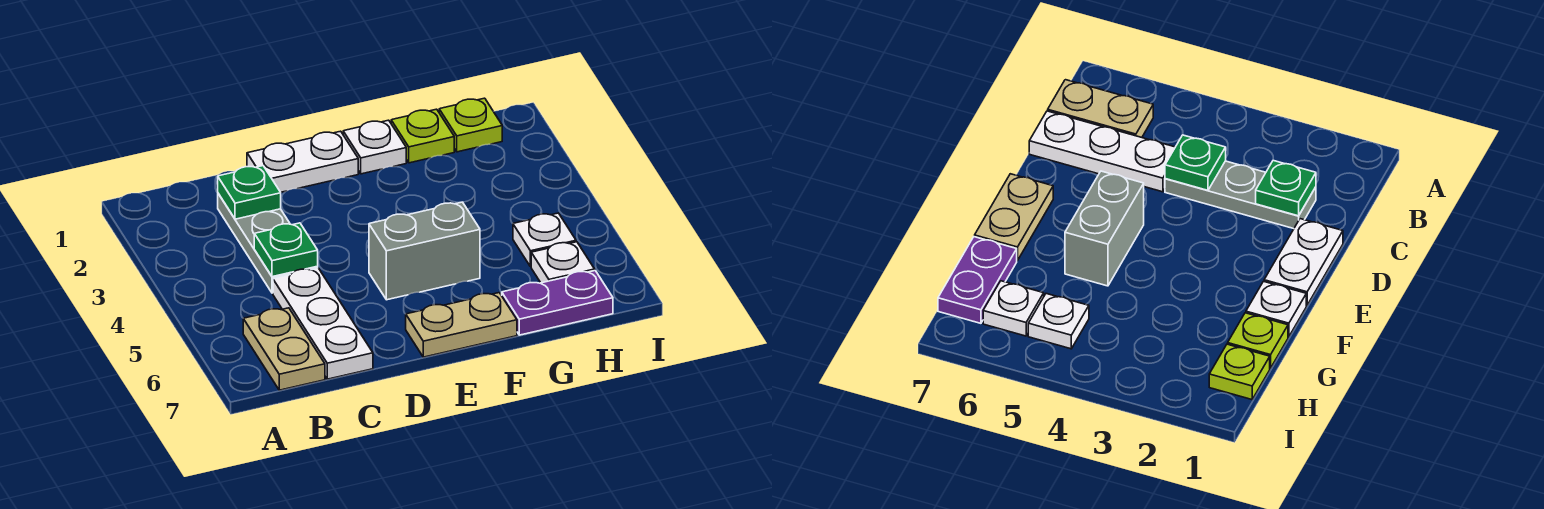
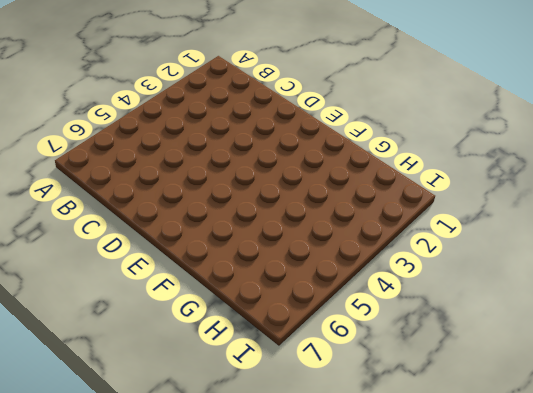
none -> tan plate B6:B7 level 1
none -> grey plate C2:C4 level 1
none -> white plate C5:C7 level 1

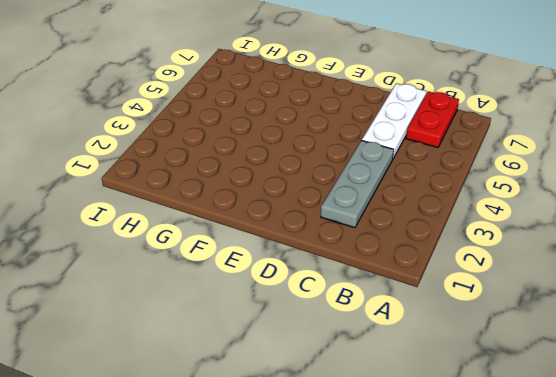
red plate B6:B7 level 1 -> tan plate B6:B7 level 1
none -> white plate D1:E1 level 1
none -> grey brick E5:F5 level 1
none -> tan plate E7:F7 level 1

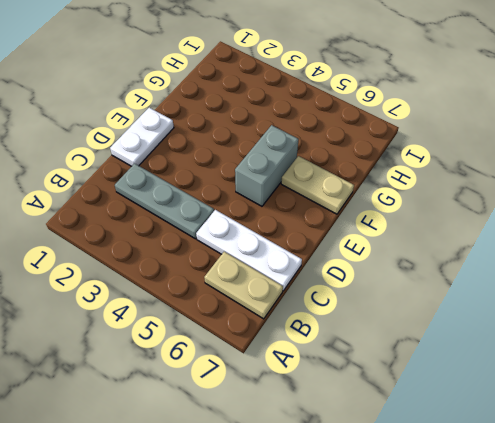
tan plate F6:F7 level 1 -> tan plate E7:F7 level 1
none -> white plate F1 level 1
none -> lime plate G1 level 1
none -> purple plate G7:H7 level 1

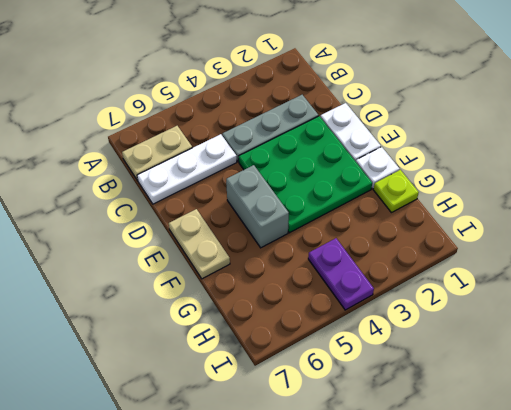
green plate D2:F4 level 1 -> none
purple plate H4:I4 level 1 -> purple plate G7:H7 level 1
none -> lime plate H1 level 1
none -> white plate H5 level 1
none -> white plate H6 level 1

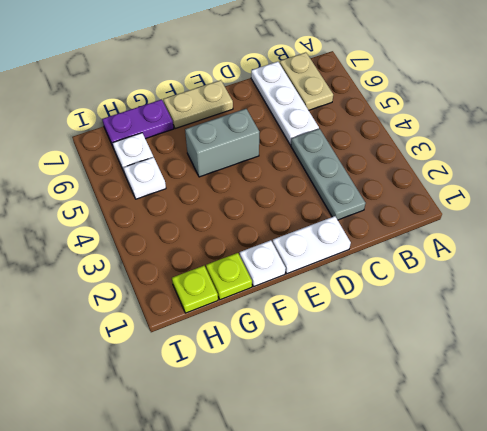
none -> green plate C2 level 2
none -> green plate C4 level 2

